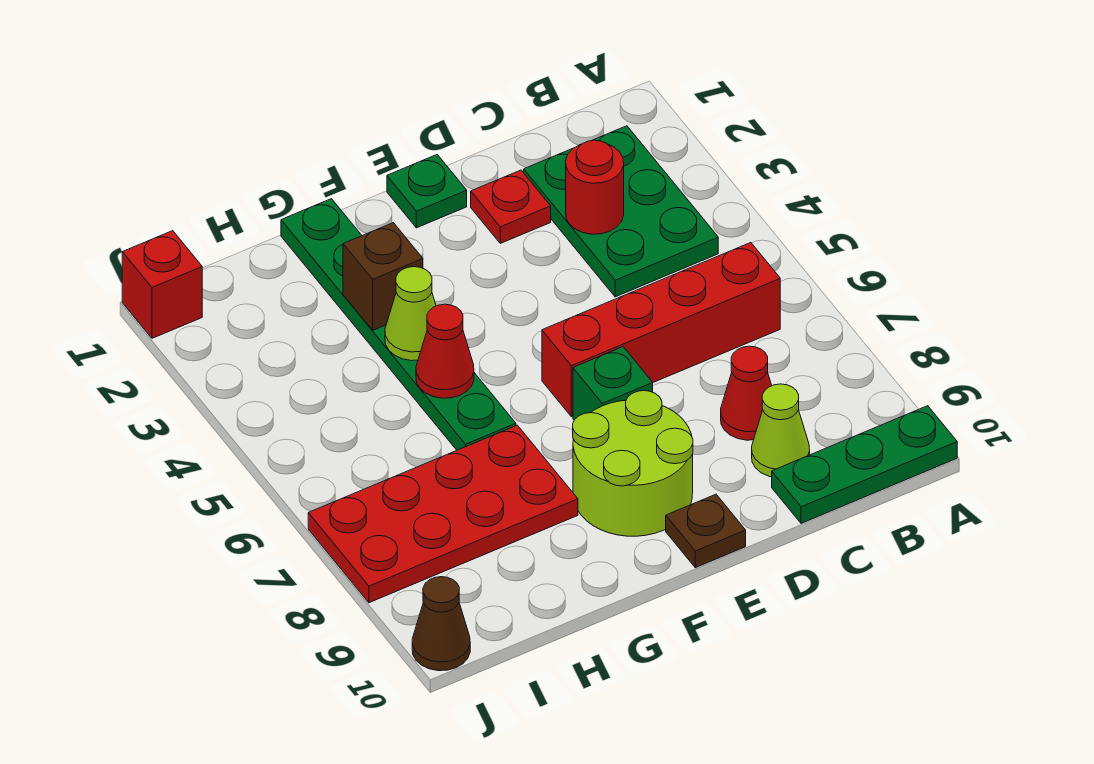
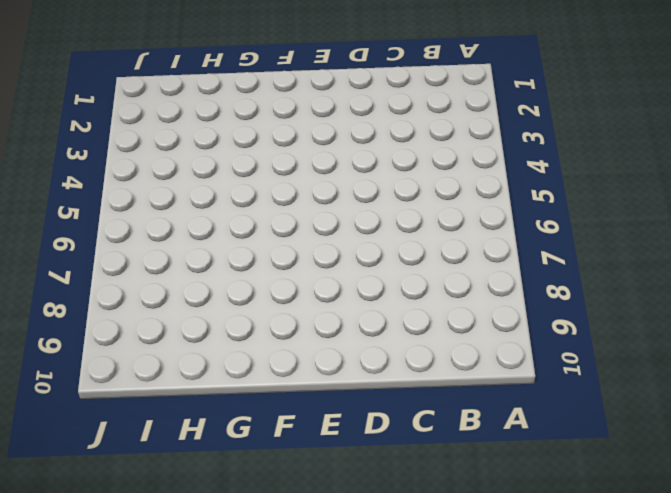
none -> green plate A10:C10 level 1
none -> green plate B2:C4 level 1
none -> red brick B6:E6 level 1

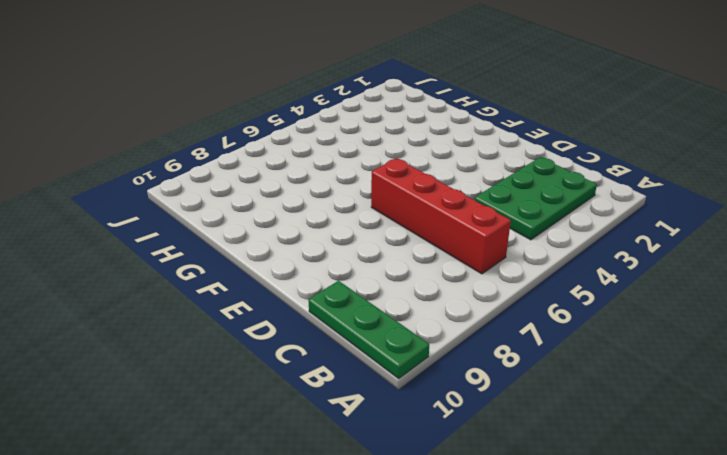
none -> red cone C8 level 1
none -> lime cone C9 level 1
none -> red plate D2 level 1

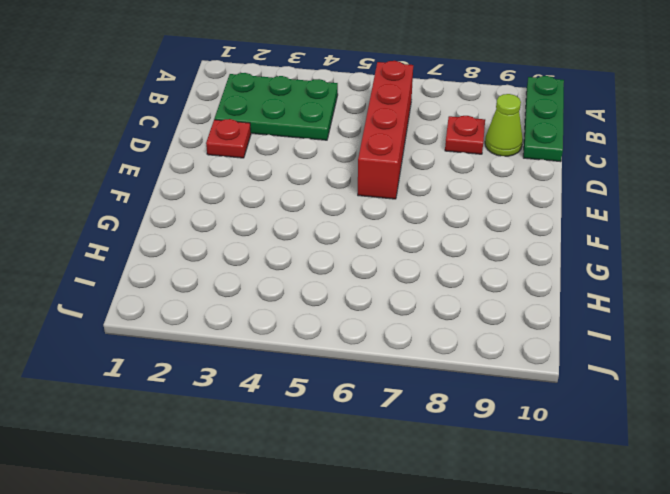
red plate C8 level 1 -> red cone C8 level 1
none -> green plate E1 level 1
none -> green brick E7 level 1
none -> lime round brick E8:F9 level 1

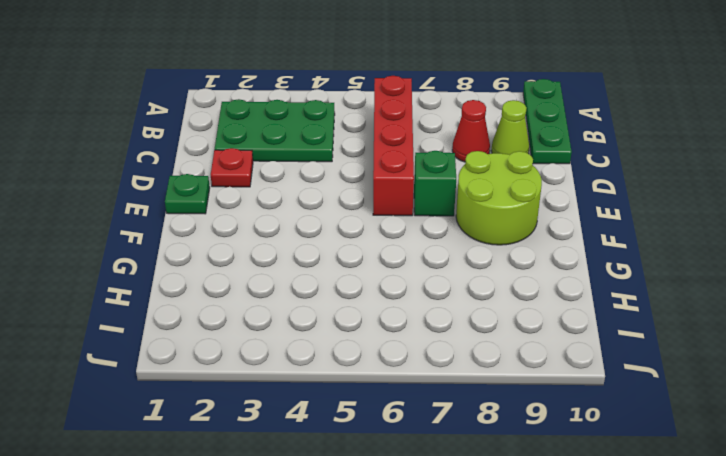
none -> brown plate E10 level 1
none -> green plate G1:G6 level 1
none -> red plate G7:J8 level 1

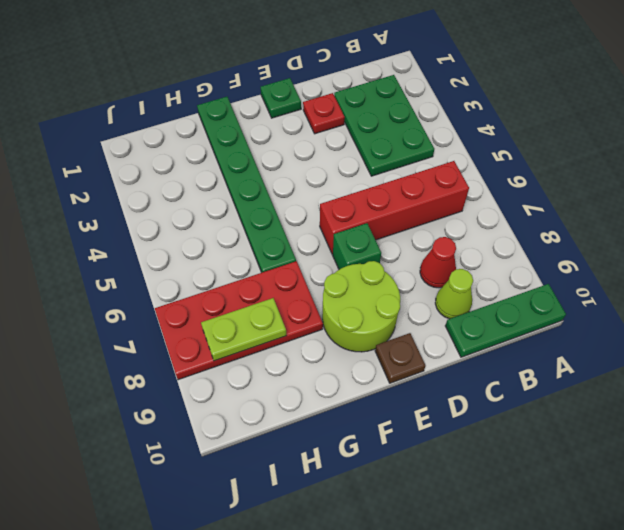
lime plate H8:I8 level 2 -> none
none -> red brick J1 level 1
none -> brown cone J10 level 1
none -> red round brick C3 level 2

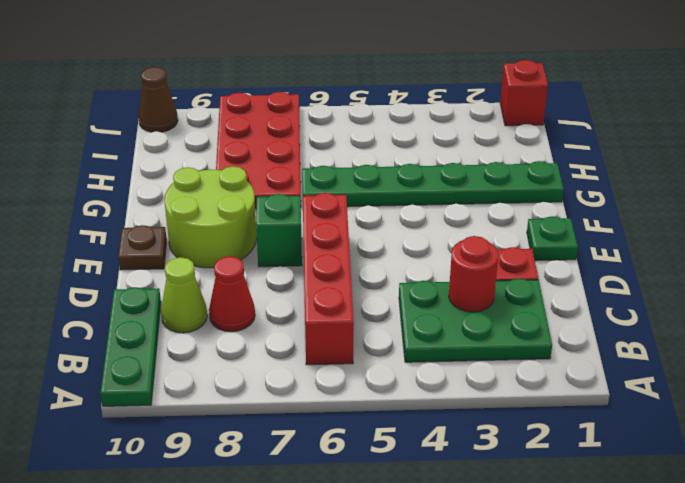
none -> brown brick G3 level 2
none -> lime cone G4 level 2
none -> red cone G5 level 2

